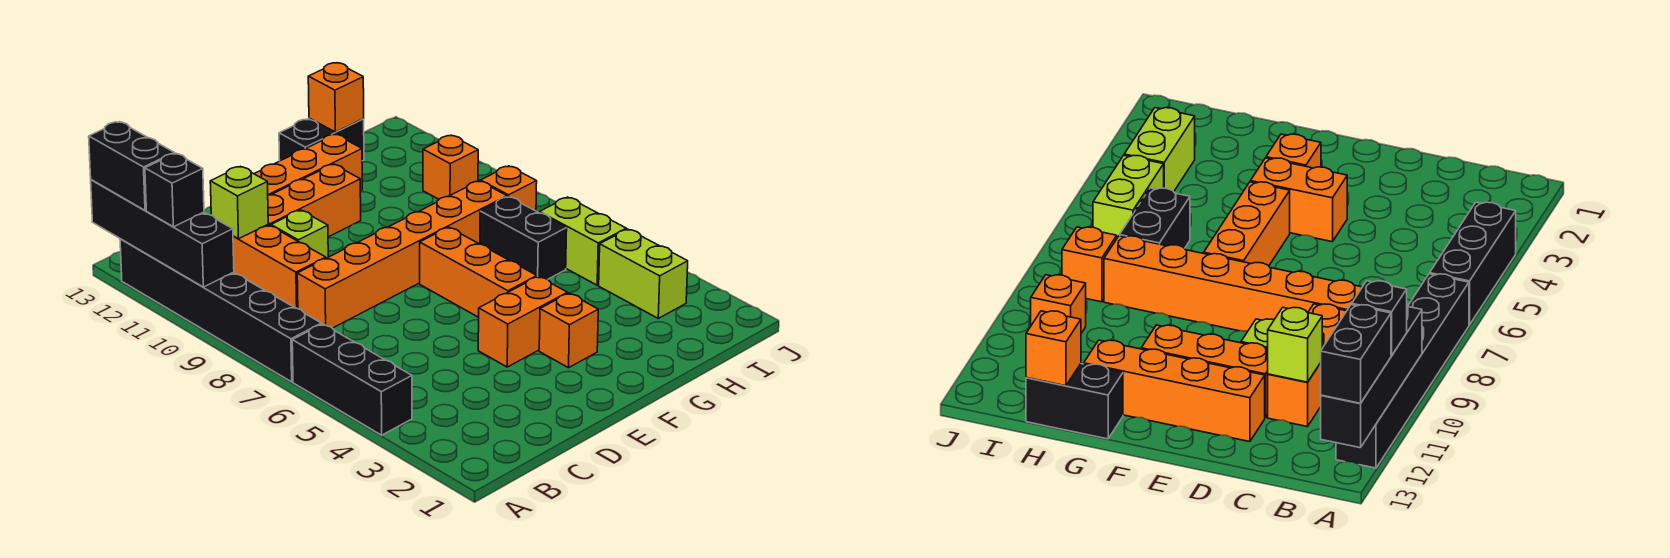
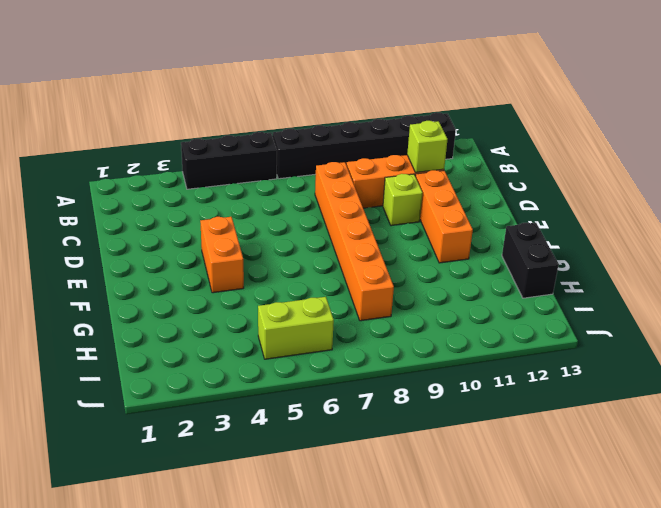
none -> orange brick D12:G12 level 1
none -> orange brick F3 level 1
none -> orange brick F5:F7 level 1

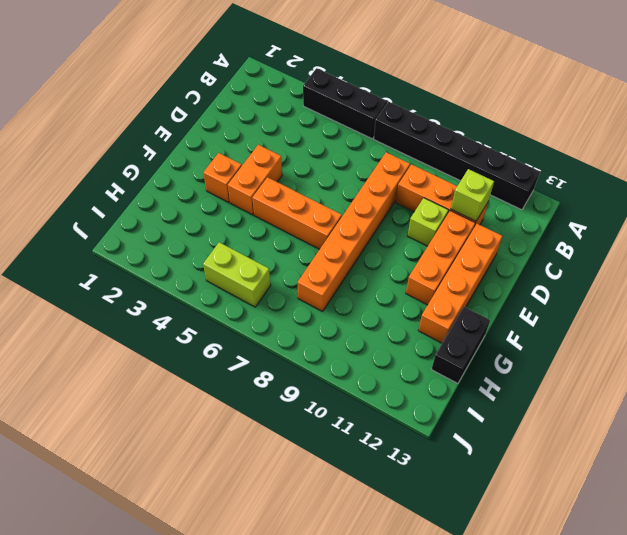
none -> black brick H6:H7 level 1
none -> lime brick I3:I4 level 1
none -> orange brick I8 level 1

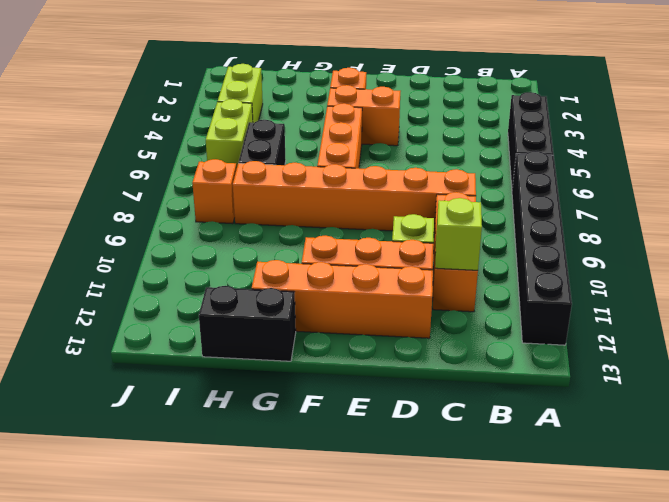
none -> orange brick I10 level 1
none -> black brick A10:A13 level 2
none -> orange brick H13 level 2

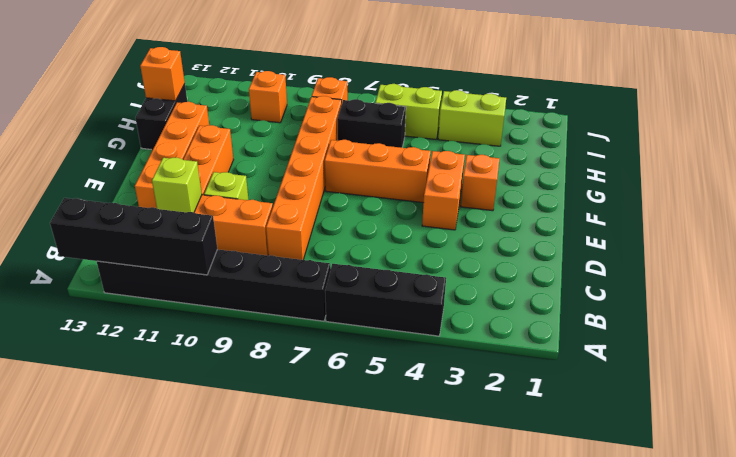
none -> black brick A11 level 3
none -> black brick A12:A13 level 3

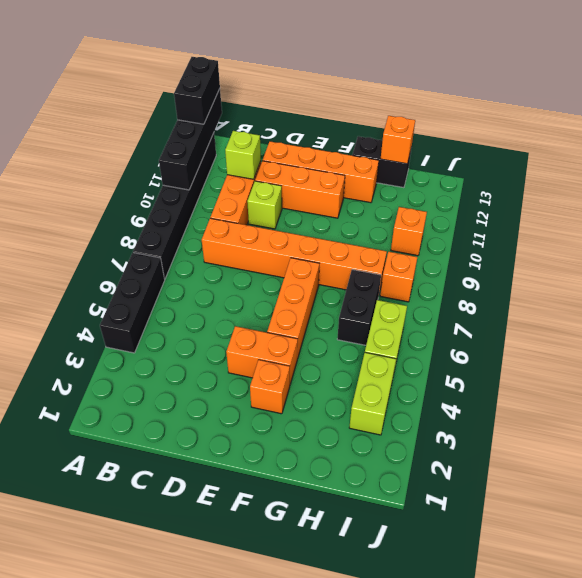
none -> black brick A11 level 3

